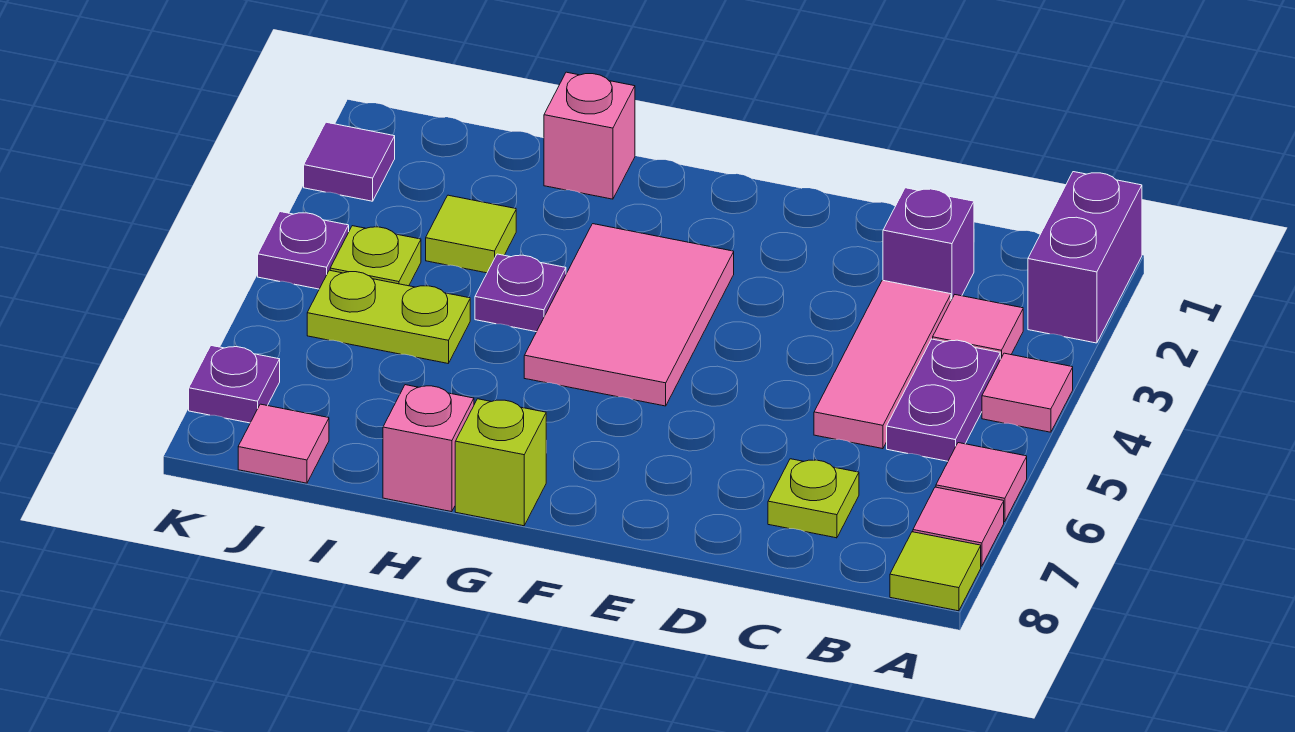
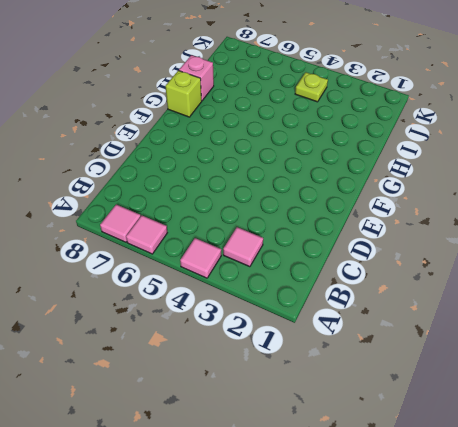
none -> purple brick A1:A2 level 1
none -> lime tile A8 level 1
none -> purple plate B4:B5 level 1

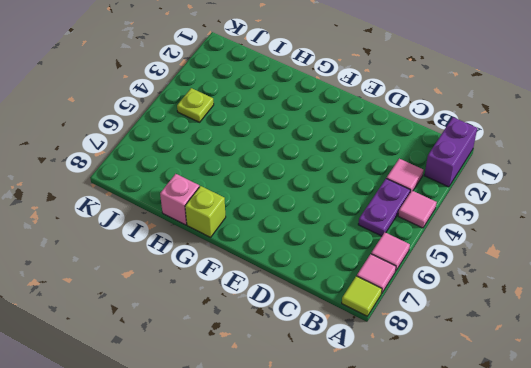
none -> purple brick C2 level 1
none -> pink tile C3:C5 level 1
none -> lime plate C7 level 1

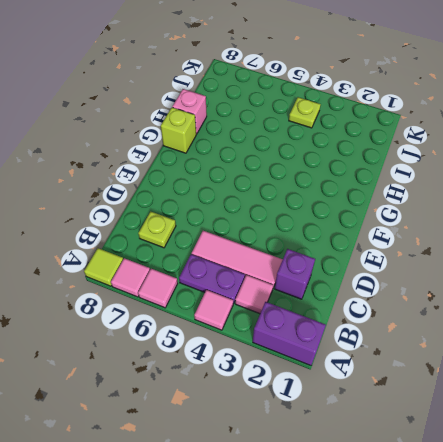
none -> pink tile F3:G5 level 1
none -> pink brick H1 level 1
none -> purple plate H4 level 1

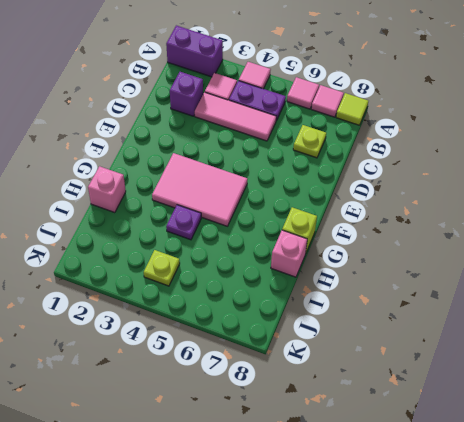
none -> lime tile I3 level 1
none -> lime plate I5:J5 level 1
none -> pink tile J8 level 1

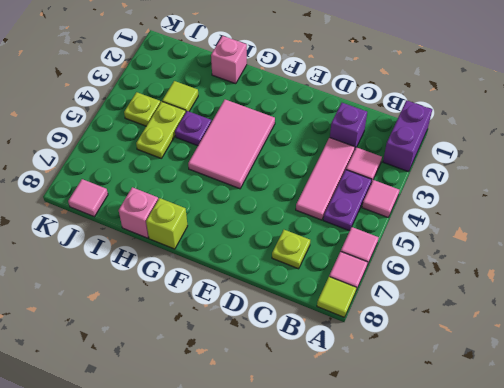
lime plate I4:I5 level 1 -> lime plate I5:J5 level 1
none -> purple tile K2 level 1
none -> purple plate K4 level 1
none -> purple plate K7 level 1

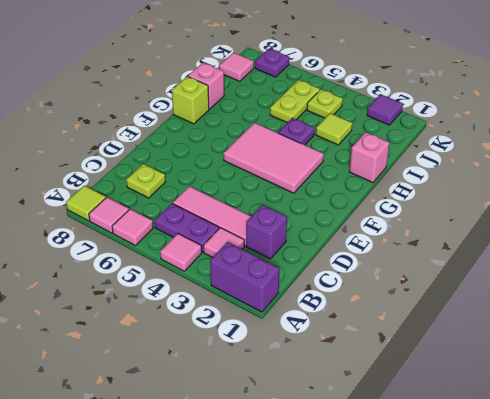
none -> purple plate K4 level 1

